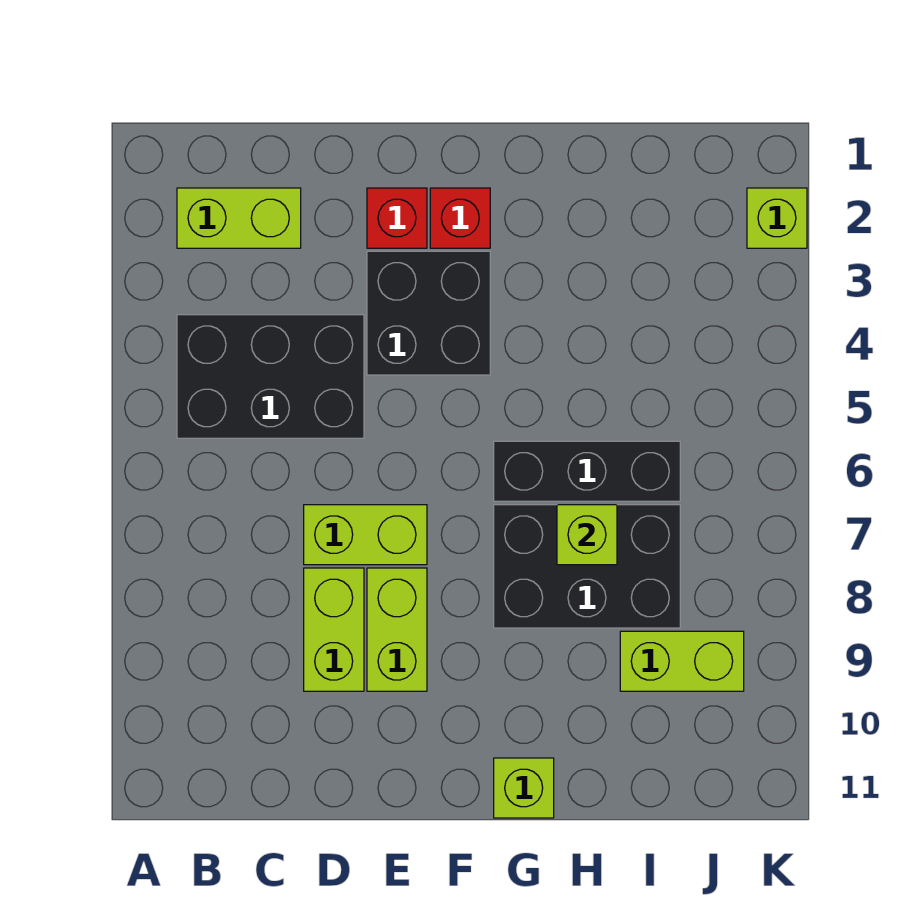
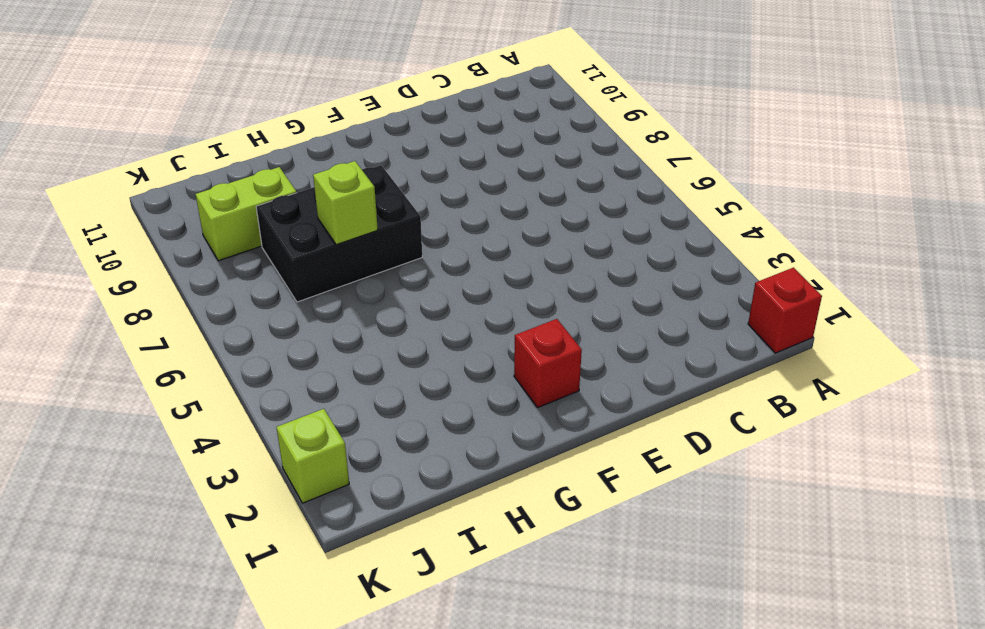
red brick A1 level 1 -> red brick E2 level 1
none -> lime brick B2:C2 level 1
none -> black brick B4:D5 level 1
none -> lime brick D7:E7 level 1

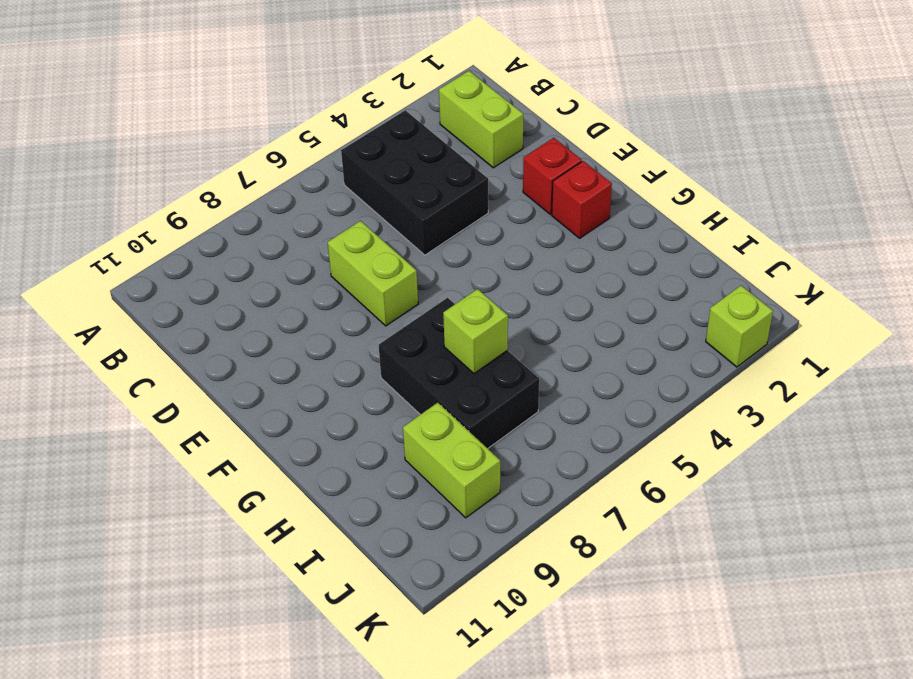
none -> lime brick D8:D9 level 1
none -> black brick E3:F4 level 1
none -> lime brick E8:E9 level 1

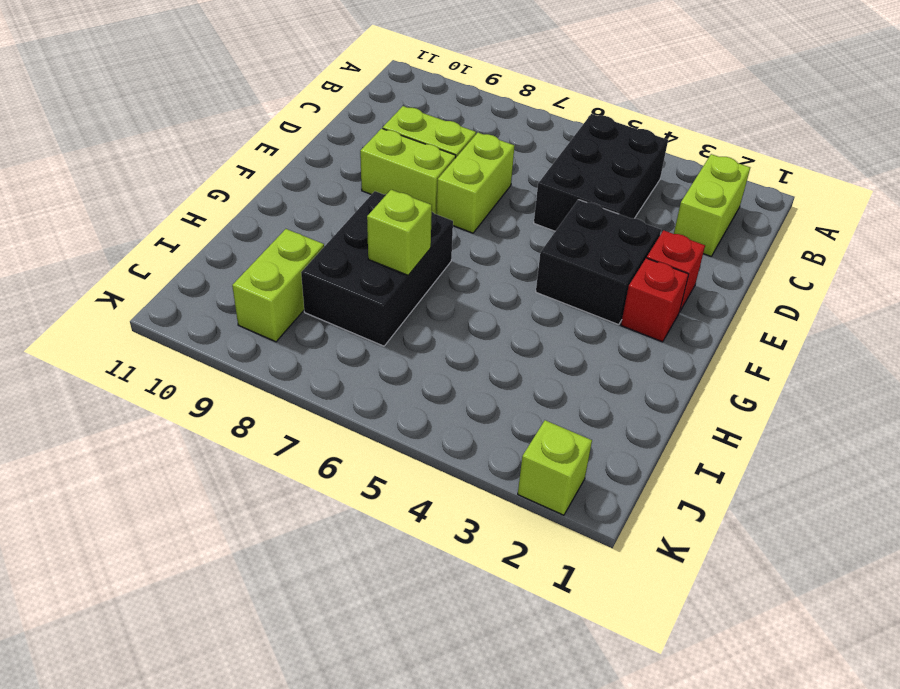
none -> black brick G6:I6 level 1
none -> lime brick G11 level 1

